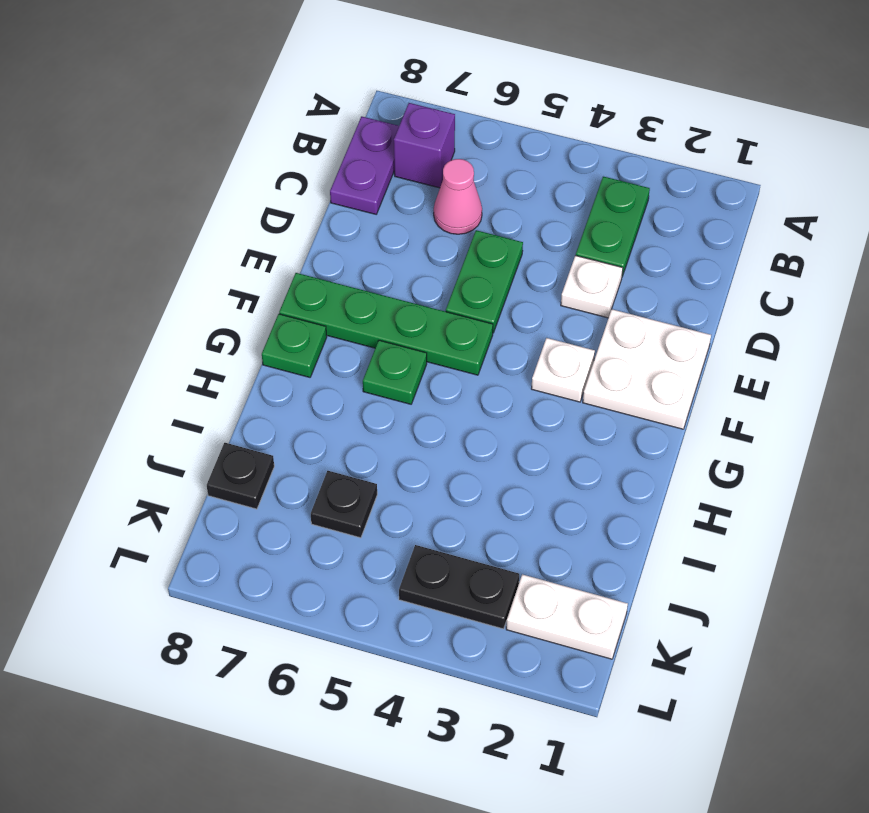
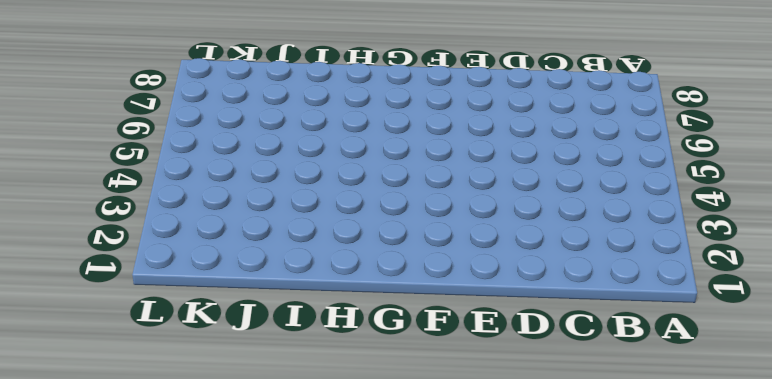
none -> green plate B3:C3 level 1
none -> purple brick B7 level 1
none -> purple plate B8:C8 level 1

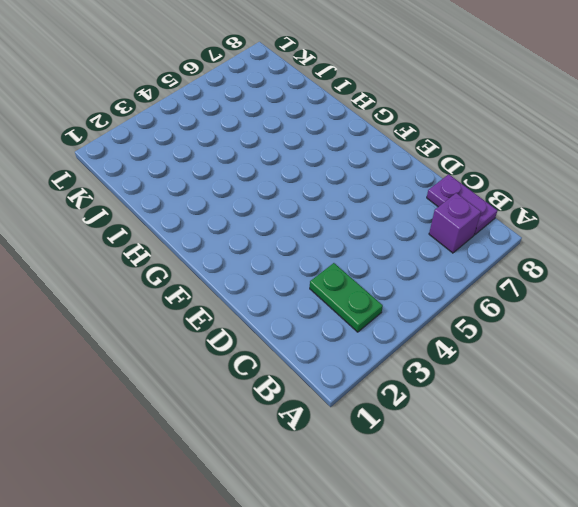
none -> pink cone C6 level 1
none -> white plate D3 level 1
none -> green plate D5:E5 level 1

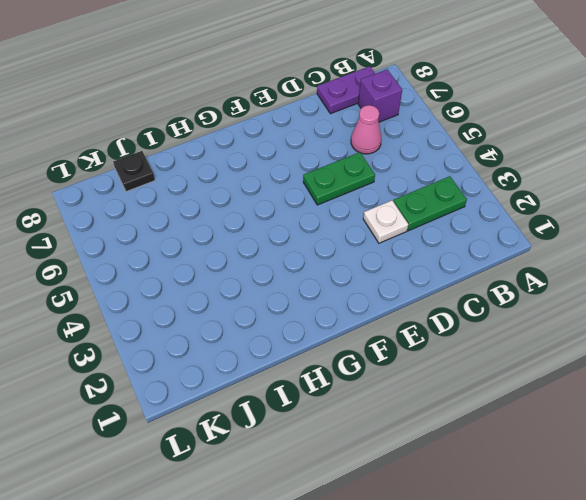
none -> white plate E1:F2 level 1
none -> white plate F3 level 1
none -> green plate F5:F8 level 1

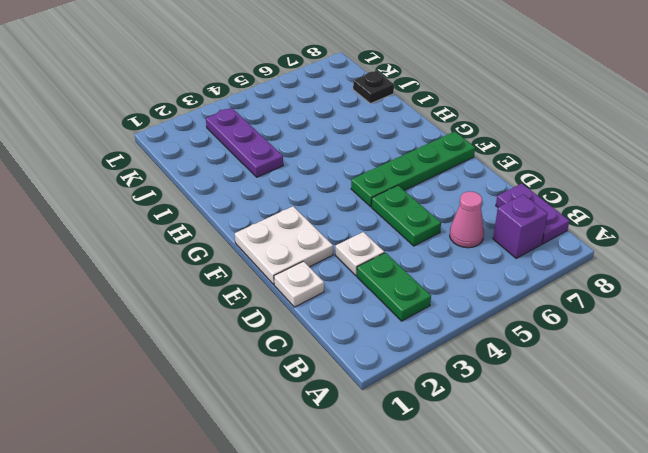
white plate D1 level 1 -> white plate F3 level 1
purple plate I3:K3 level 1 -> black plate K3:K4 level 1
none -> green plate G6 level 1
none -> green plate G8 level 1
none -> black plate J6 level 1

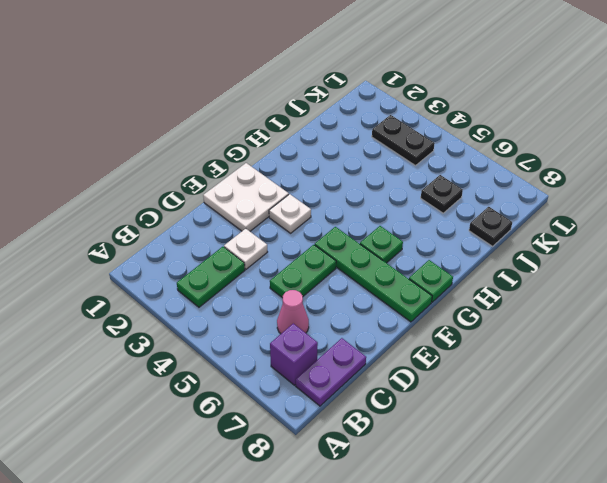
none -> white plate K1:K2 level 1

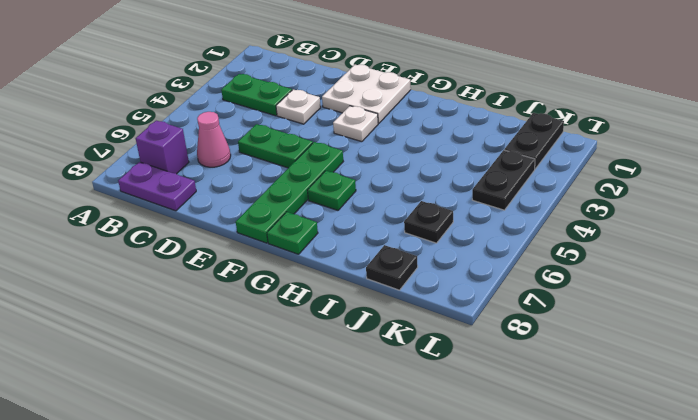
black plate K1:K2 level 1 -> white plate K1:K2 level 1

